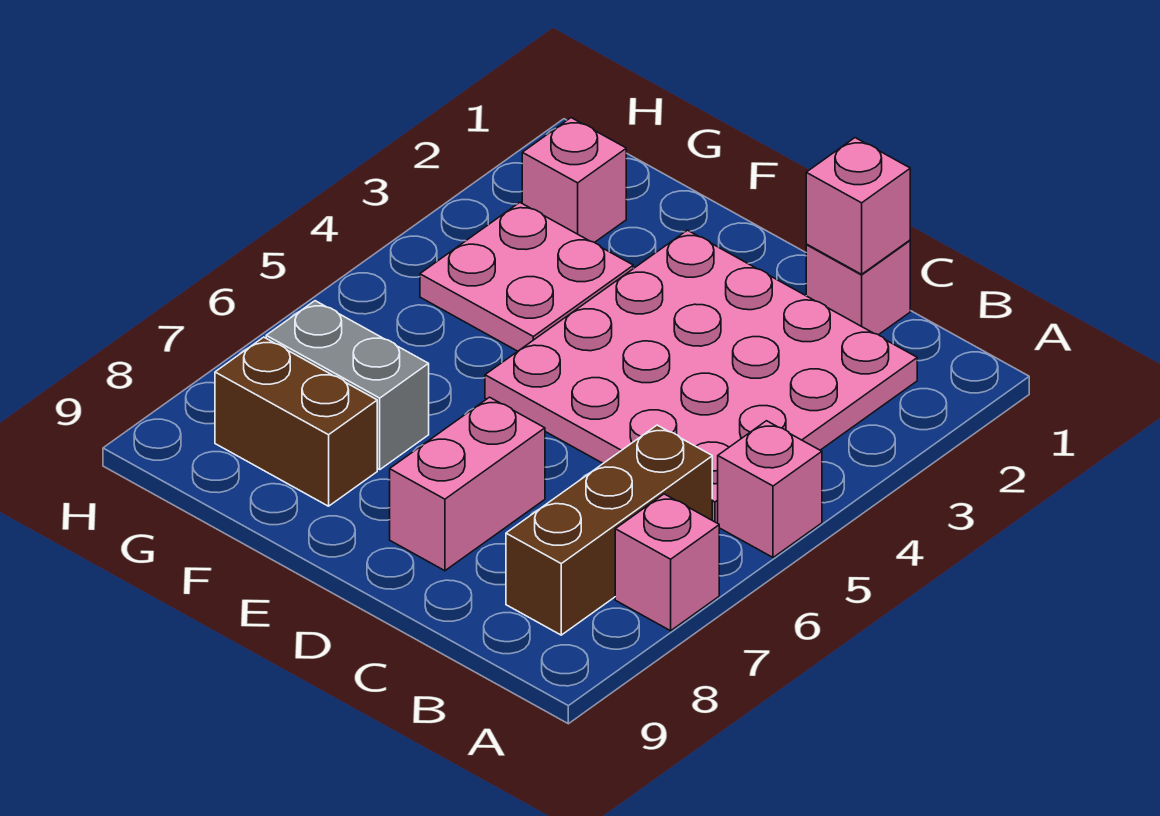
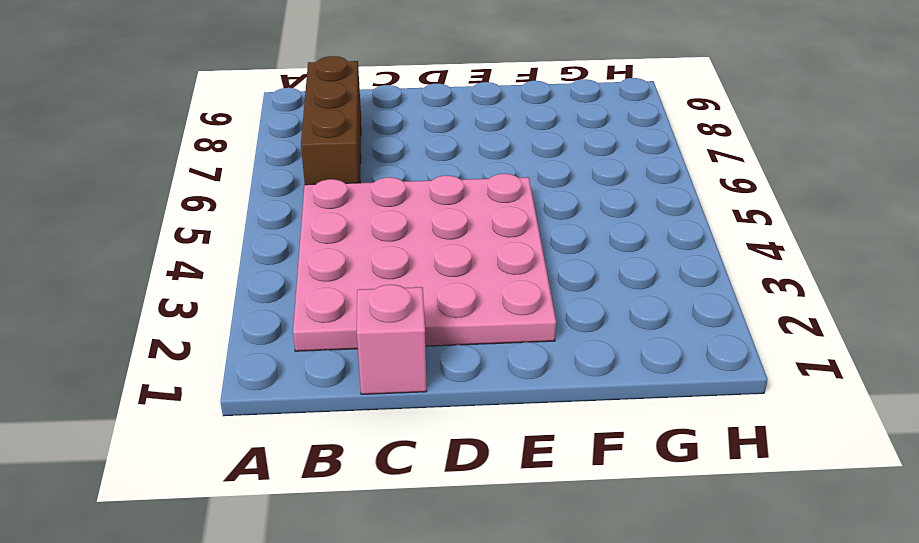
none -> pink brick A5 level 1
none -> pink brick A7 level 1

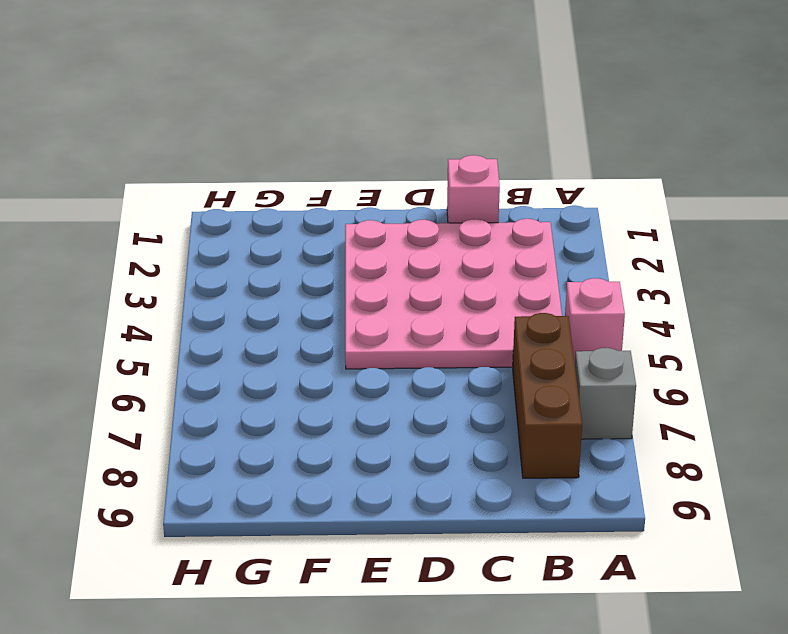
grey brick A7 level 1 -> pink brick A7 level 1
none -> pink brick D7:D8 level 1
none -> pink plate F3:G4 level 1

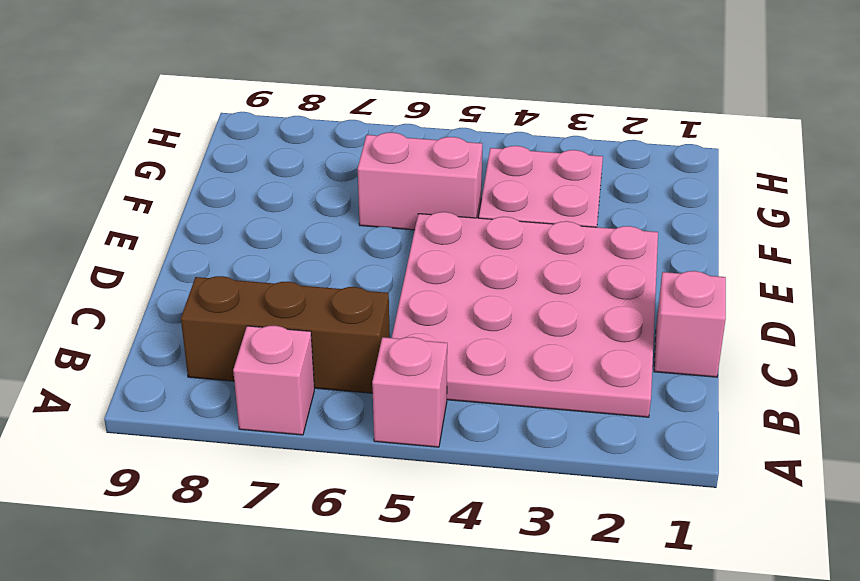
pink brick F5:F6 level 1 -> pink brick D7:D8 level 1
none -> grey brick F7:G7 level 1
none -> brown brick F8:G8 level 1

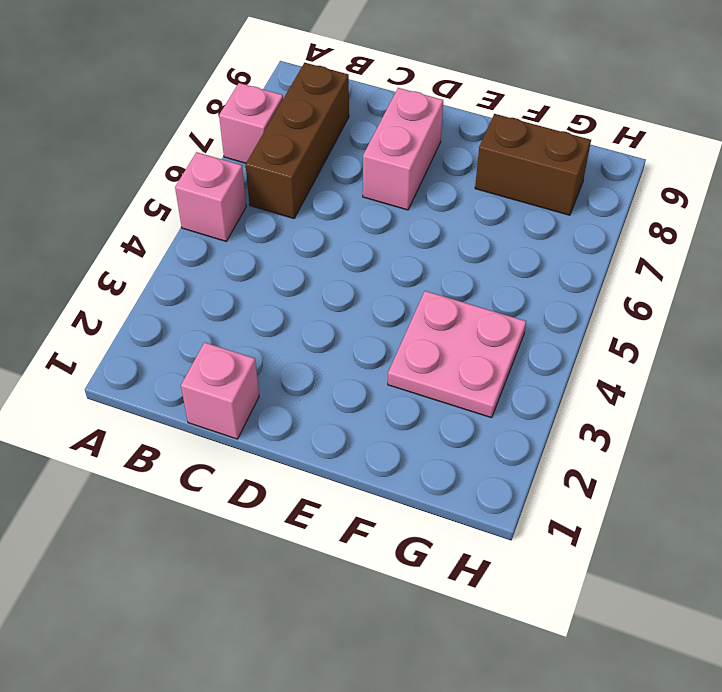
none -> pink plate B2:E5 level 1
none -> grey brick F7:G7 level 1

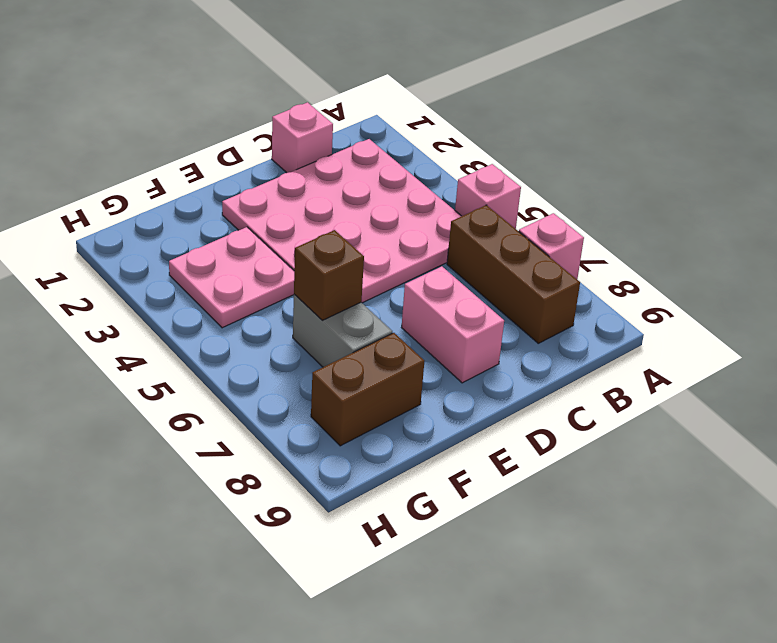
grey brick F6:F7 level 1 -> grey brick F7:G7 level 1
brown brick F6 level 2 -> none
none -> pink brick G2 level 1
none -> pink brick C1 level 2

